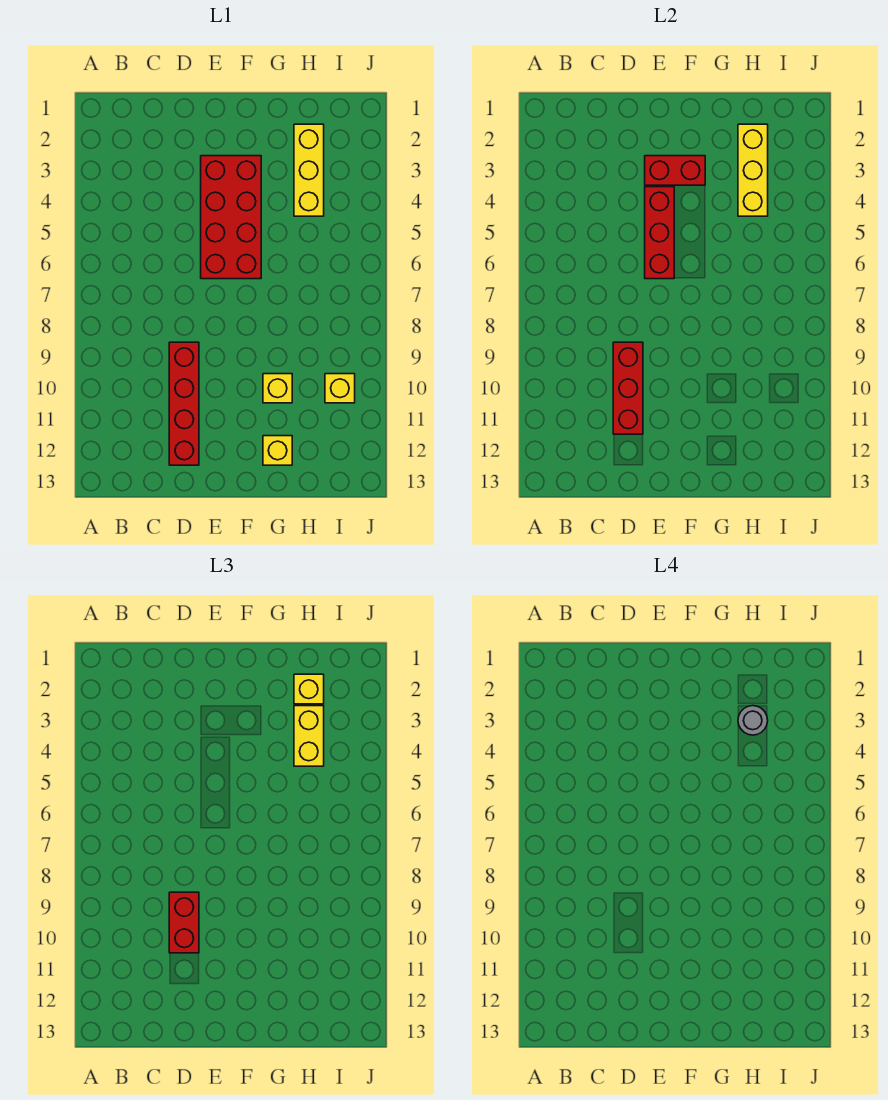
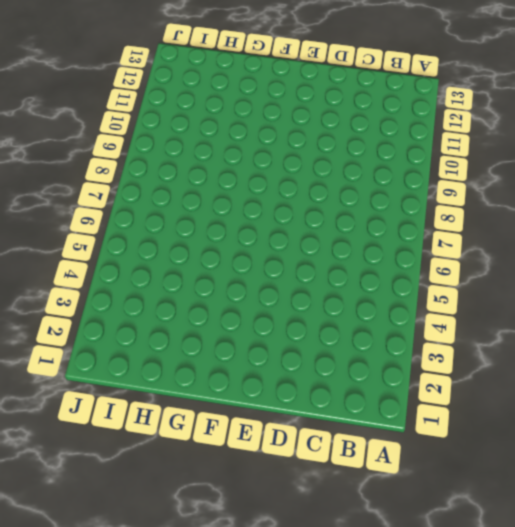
none -> red brick D9:D12 level 1
none -> red brick E3:F6 level 1
none -> yellow brick G10 level 1

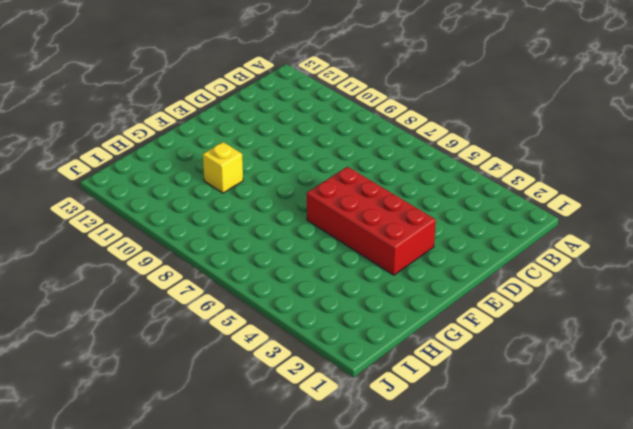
none -> red brick D9:D12 level 1
none -> yellow brick G12 level 1
none -> yellow brick H2:H4 level 1

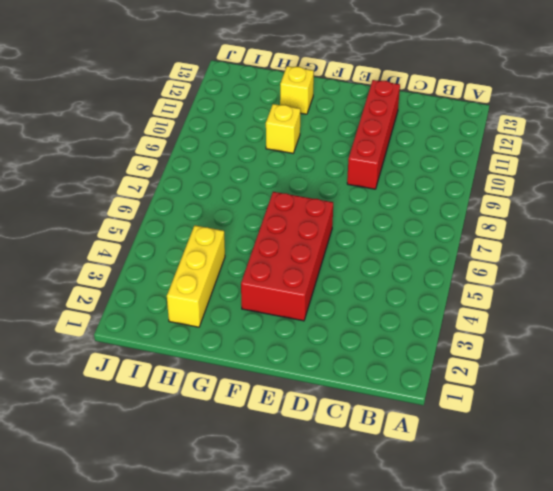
none -> yellow brick I10 level 1
none -> red brick D9:D11 level 2
none -> red brick E3:F3 level 2

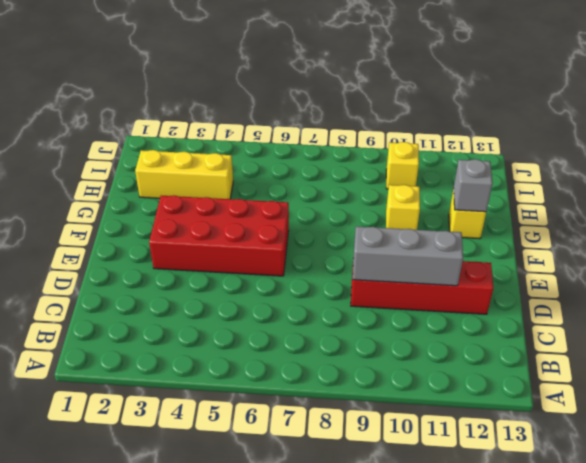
grey brick D9:D11 level 2 -> red brick D9:D11 level 2
grey brick G12 level 2 -> none
none -> red brick E3:F3 level 2
none -> red brick E4:E6 level 2
none -> yellow brick H2:H4 level 2

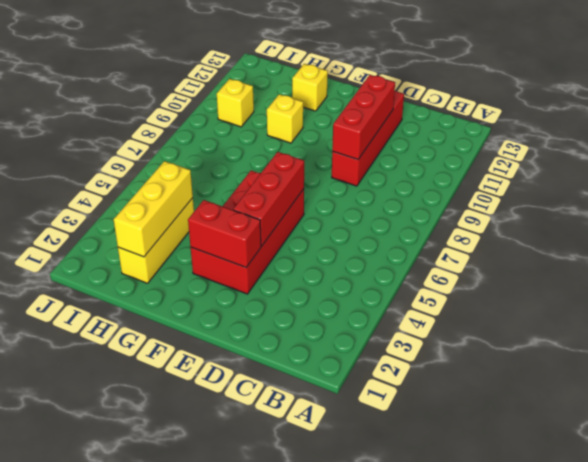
none -> red brick D9:D10 level 3
none -> yellow brick H2 level 3
none -> yellow brick H3:H4 level 3

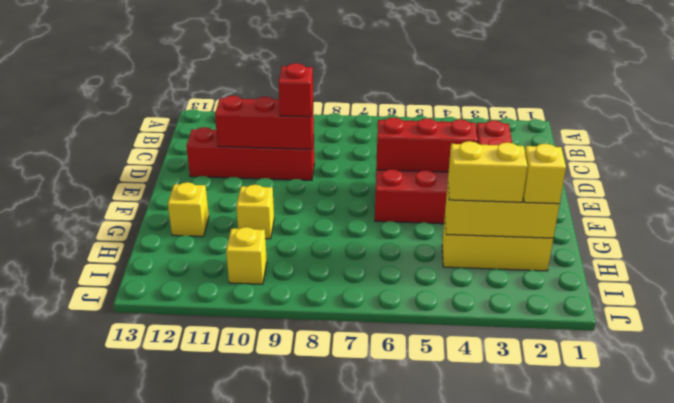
red brick D9 level 3 -> red brick D9:D10 level 3
none -> grey round brick H3 level 4

